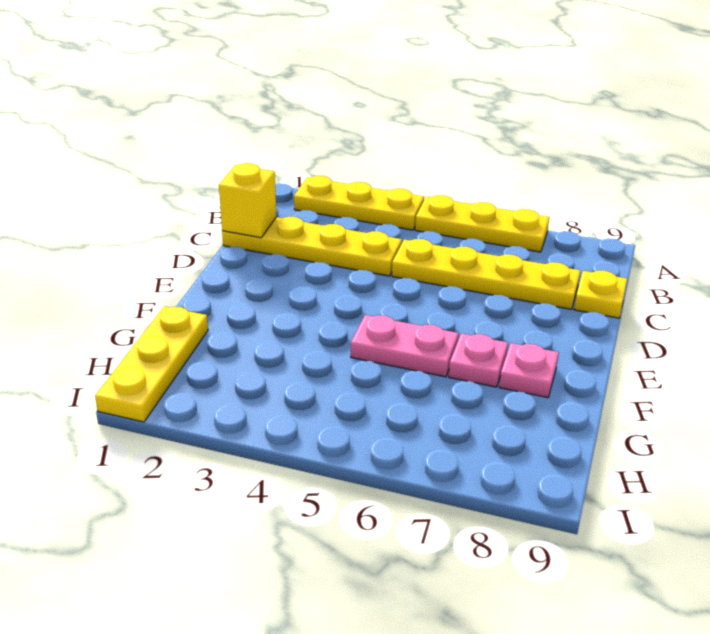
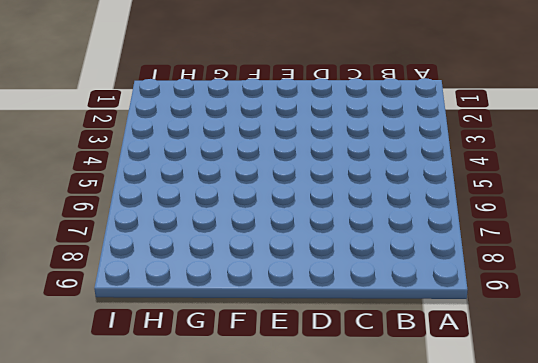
none -> yellow plate A2:A4 level 1
none -> yellow plate A5:A7 level 1

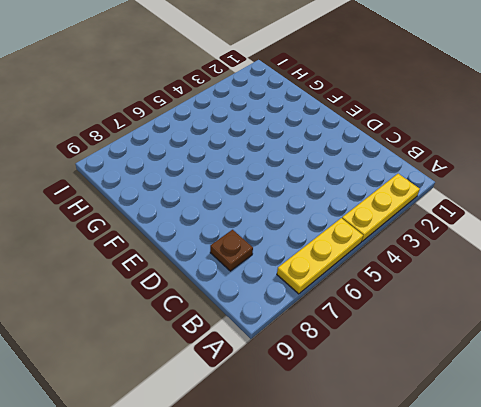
brown plate C8 level 1 -> yellow plate C5:C8 level 1
none -> yellow plate C1:C4 level 1
none -> yellow plate C9 level 1

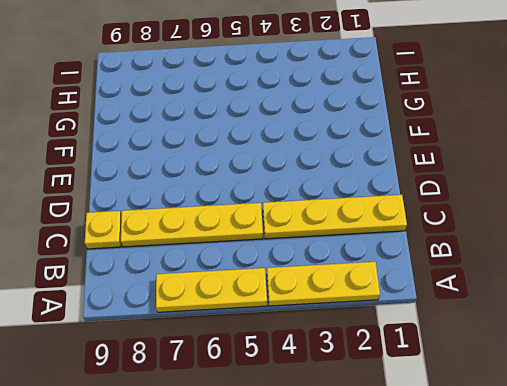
none -> pink plate F5:F6 level 1
none -> pink plate F7 level 1

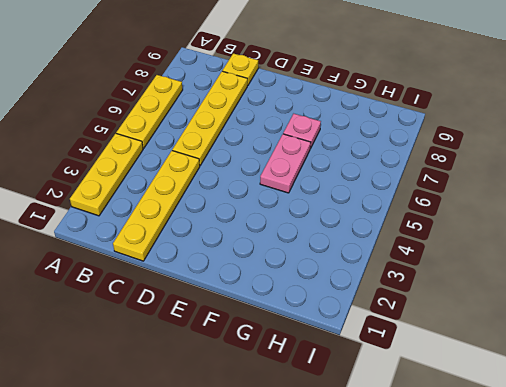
none -> pink plate F8 level 1
none -> yellow plate G1:I1 level 1

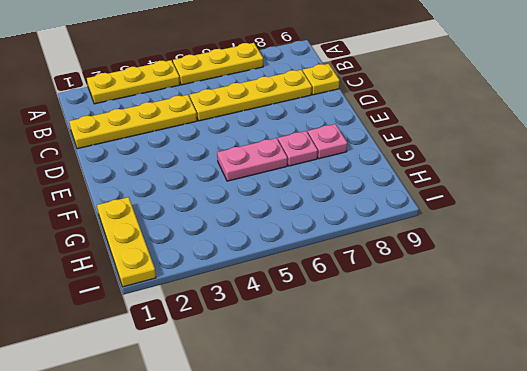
none -> yellow brick C1 level 2

